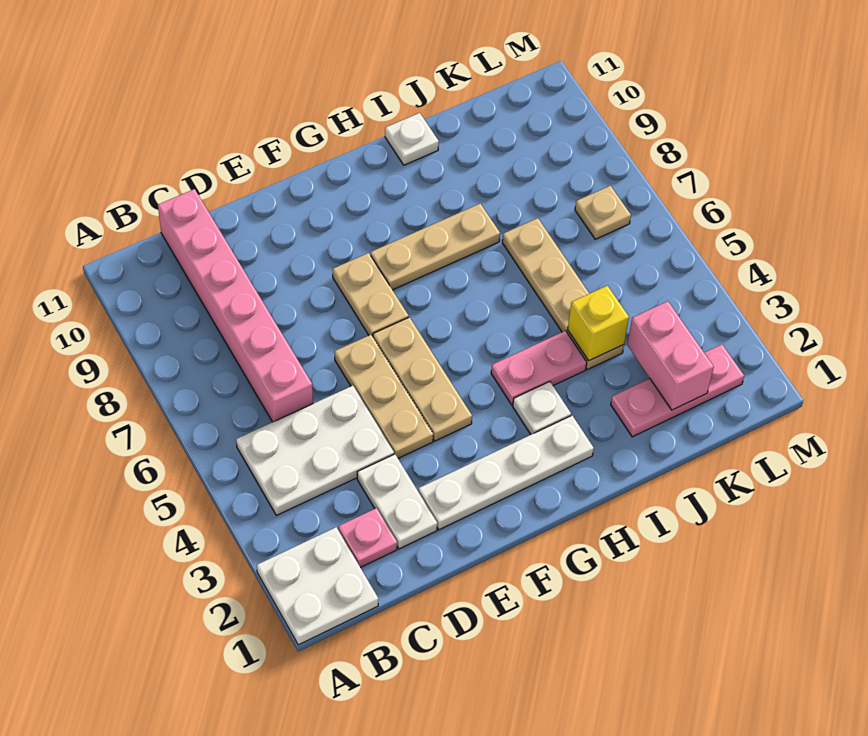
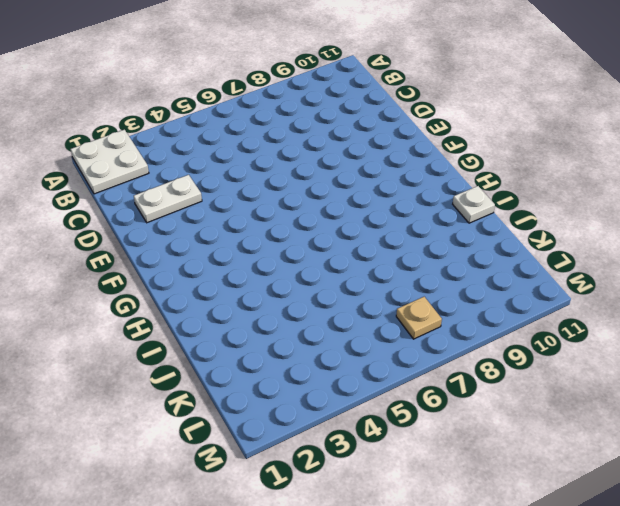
none -> white plate B4:D5 level 1
none -> pink plate C2 level 1
none -> pink brick C6:C11 level 1

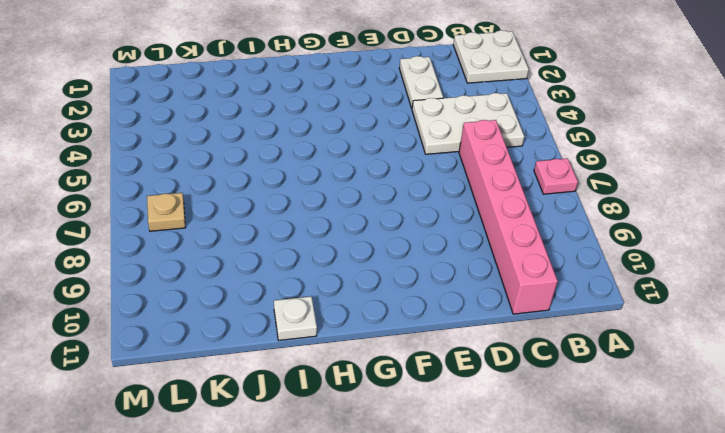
pink plate A7 level 1 -> pink plate C2 level 1
none -> white plate E2:H2 level 1
none -> tan plate E4:E6 level 1
none -> tan plate F4:F6 level 1

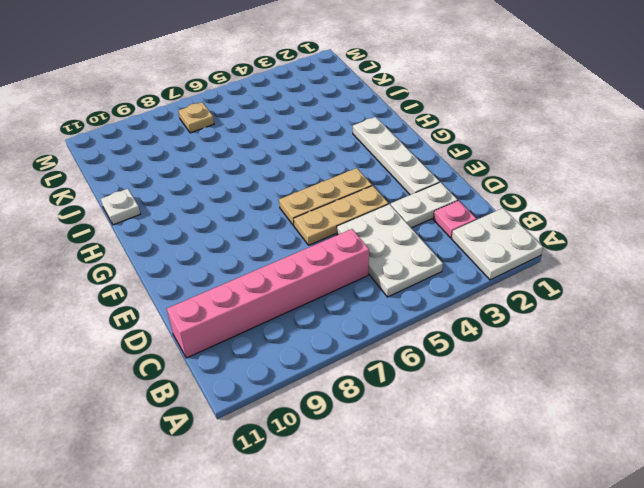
none -> tan plate F7:F8 level 1
none -> tan plate G8:I8 level 1
none -> white plate H3 level 1

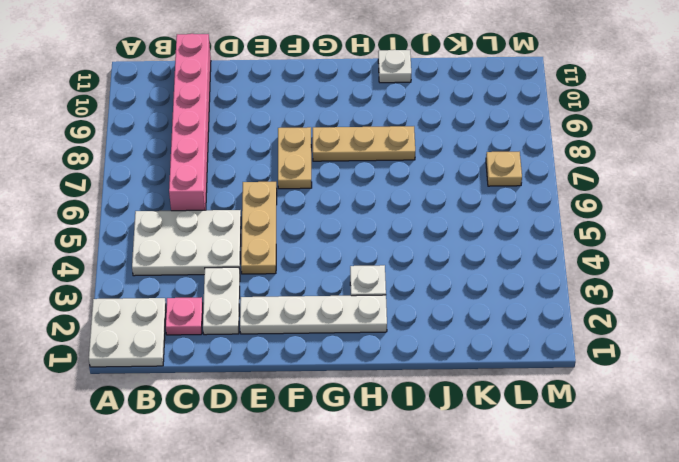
none -> tan plate F4:F6 level 1
none -> pink plate H4:I4 level 1
none -> pink plate J2:L2 level 1

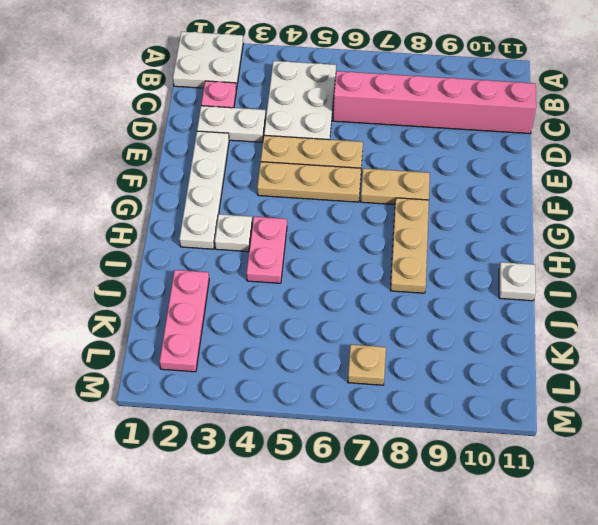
none -> tan plate J4:J7 level 1
none -> yellow brick J4 level 2
none -> pink brick K2:K3 level 2

